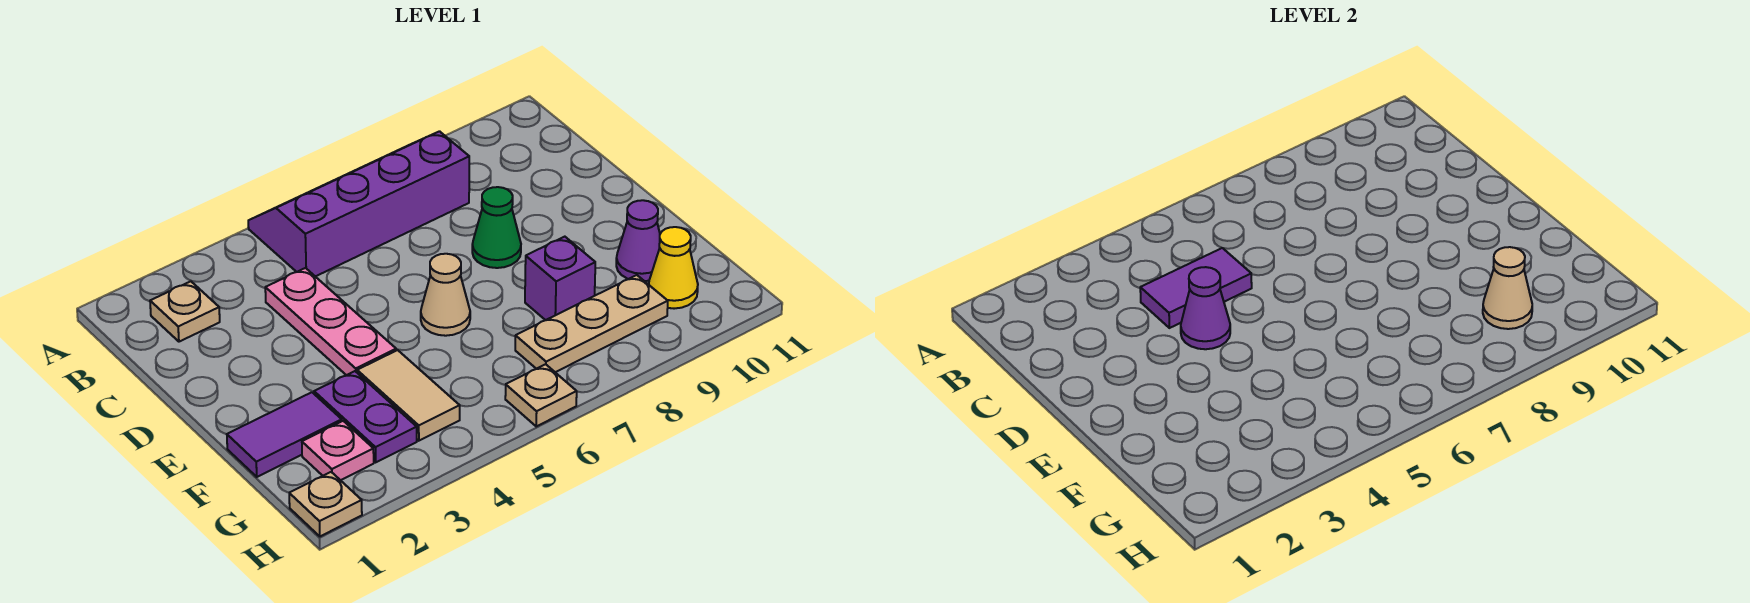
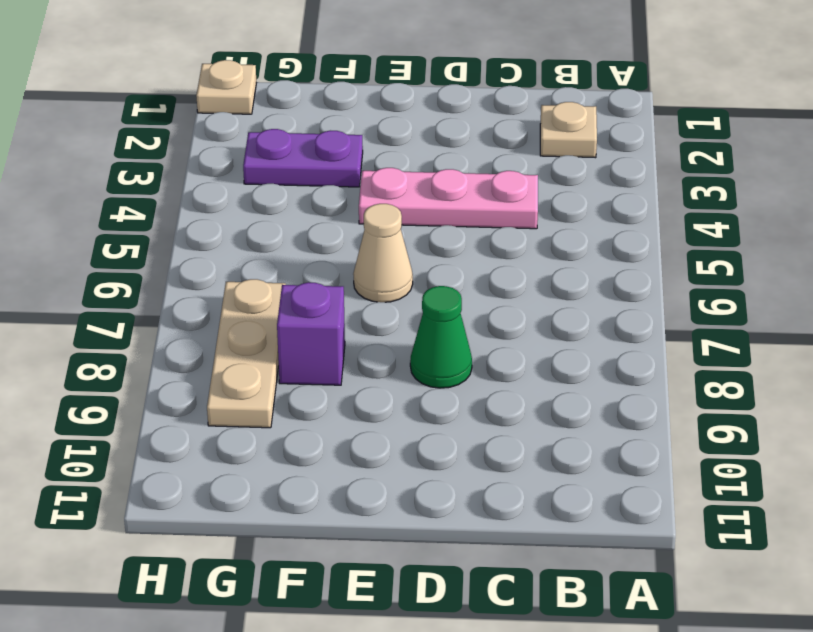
none -> purple slope A5:B8 level 1 top B
none -> purple tile F1:F2 level 1
none -> tan tile F4:G4 level 1

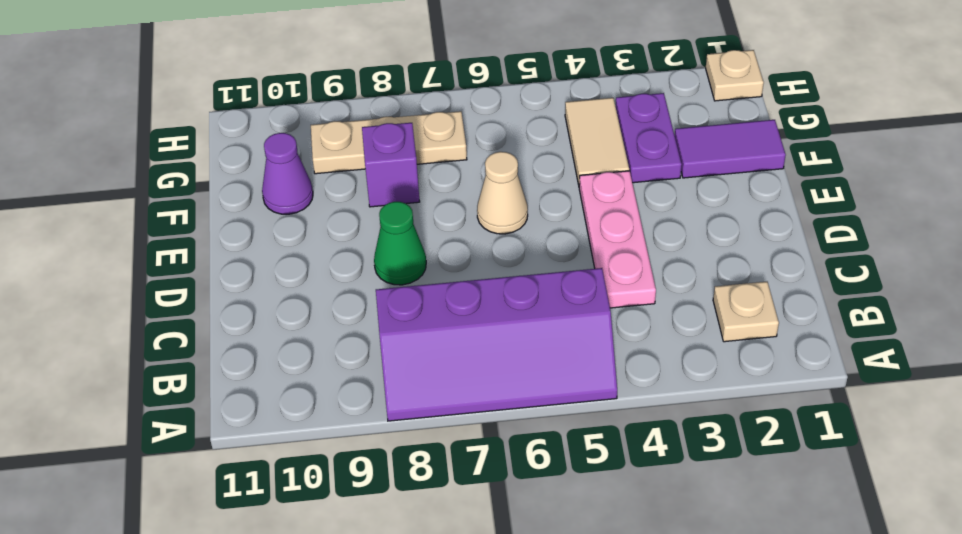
none -> pink plate G2 level 1
none -> yellow cone G10 level 1
none -> tan plate H6 level 1

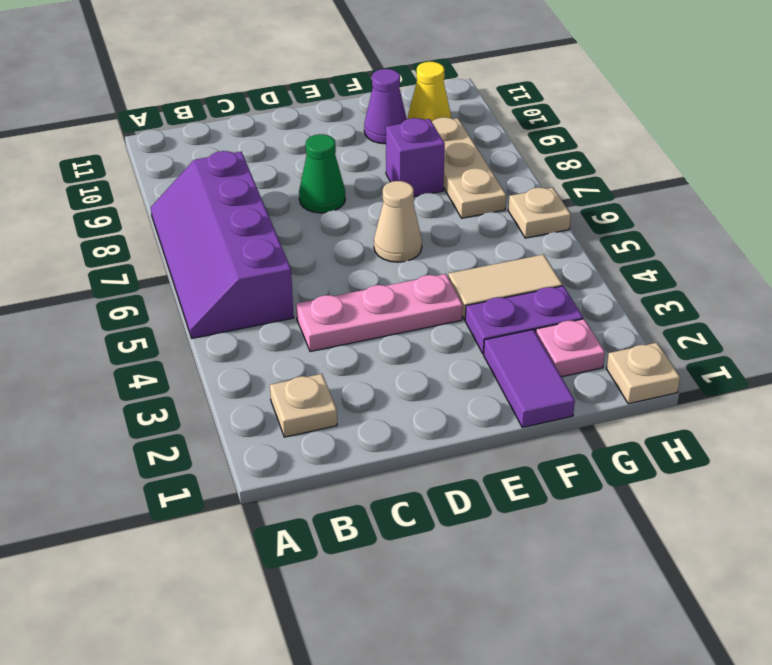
none -> purple tile C4:C5 level 2
none -> purple cone D4 level 2
none -> tan cone G9 level 2

